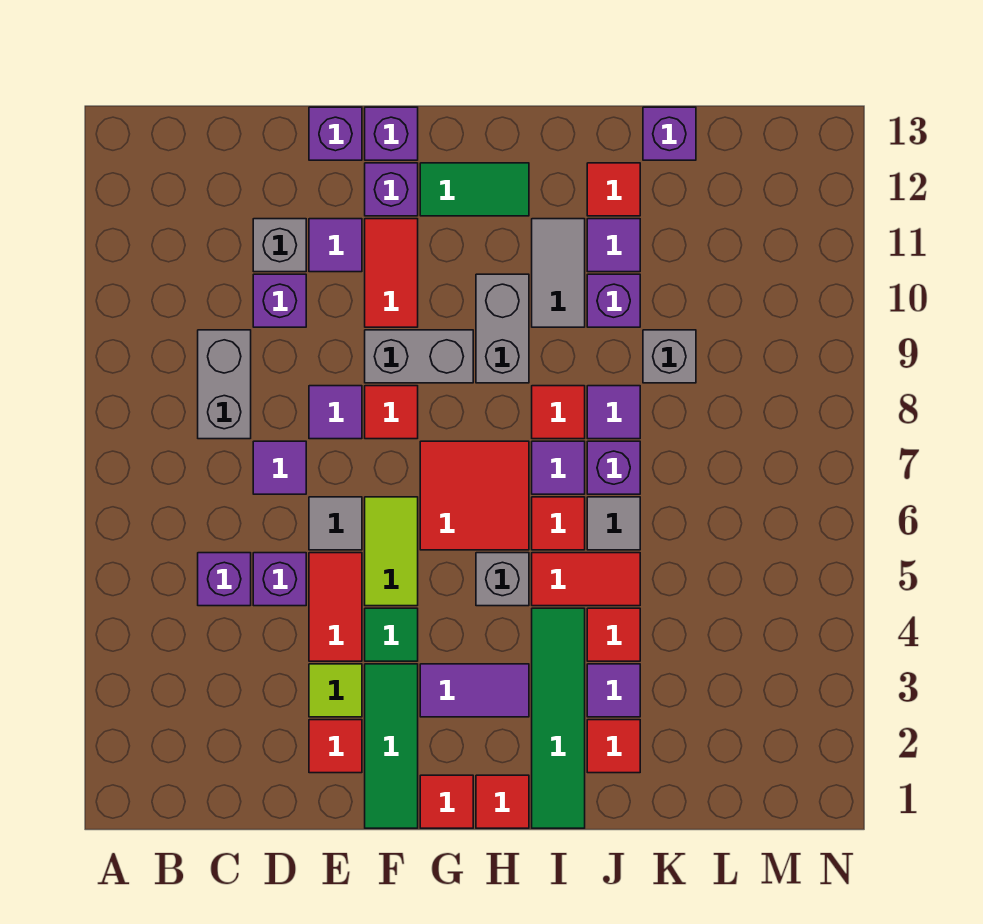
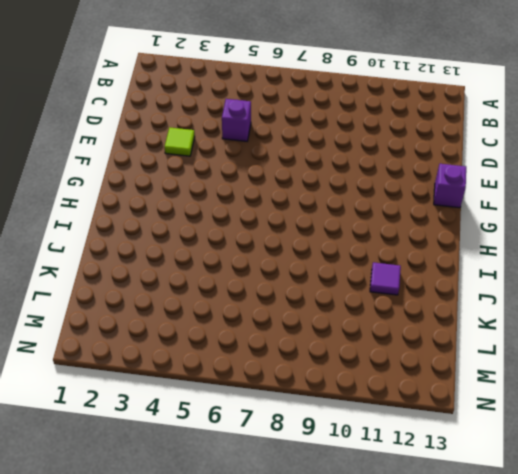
none -> purple brick C5 level 1
none -> grey brick C8:C9 level 1
none -> purple tile D7 level 1
none -> purple brick D10 level 1

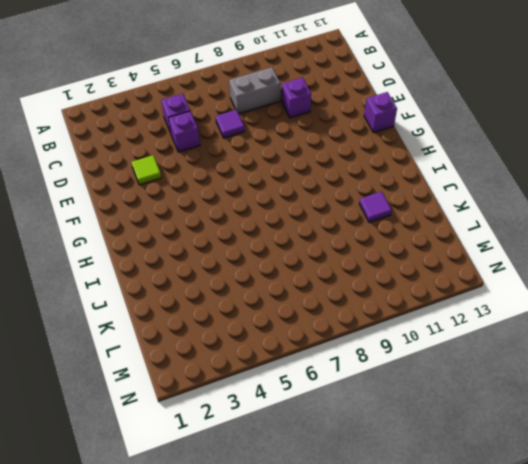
none -> grey brick D11 level 1
none -> red tile E2 level 1
none -> red tile E4:E5 level 1
none -> grey tile E6 level 1

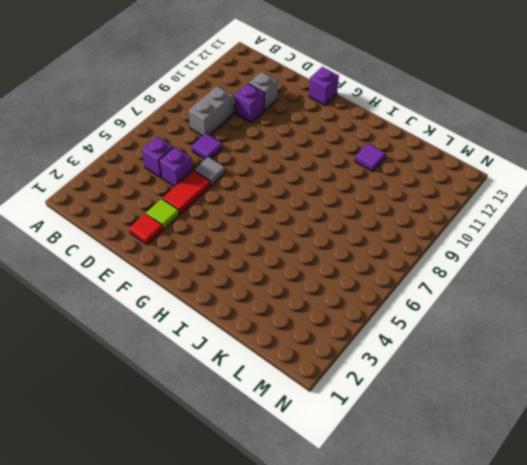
none -> purple tile E8 level 1
none -> purple tile E11 level 1
none -> purple brick E13 level 1
none -> green tile F1:F3 level 1

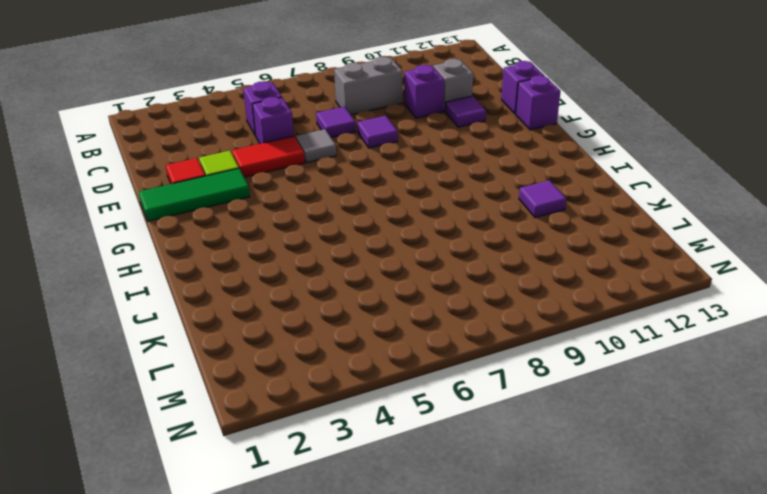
none -> green tile F4 level 1
none -> lime tile F5:F6 level 1
none -> red tile F8 level 1
none -> grey brick F9:G9 level 1

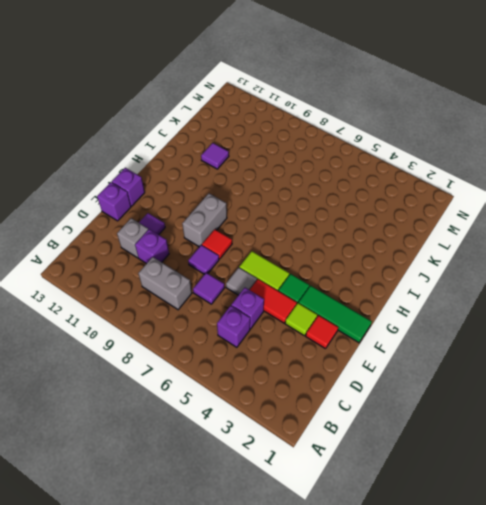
none -> red tile F10:F11 level 1
none -> purple brick F12 level 1
none -> red tile G1 level 1
none -> purple tile G3:H3 level 1

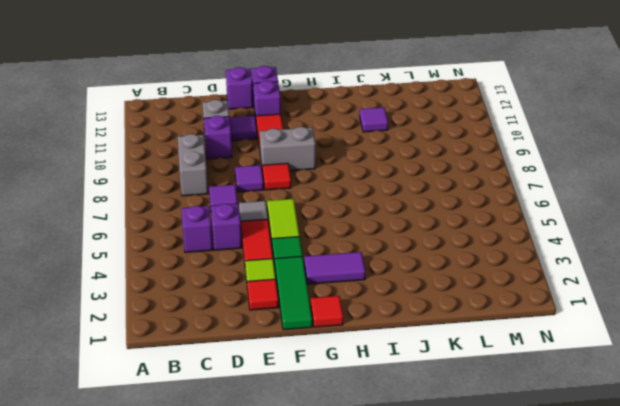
none -> red tile G6:H7 level 1
none -> green tile G12:H12 level 1
none -> red tile H1 level 1
none -> grey brick H5 level 1

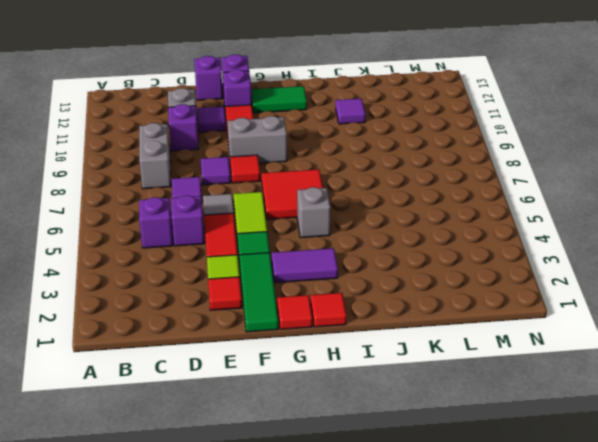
none -> grey brick H9:H10 level 1
none -> green tile I1:I4 level 1
none -> red tile I5:J5 level 1
none -> red tile I6 level 1

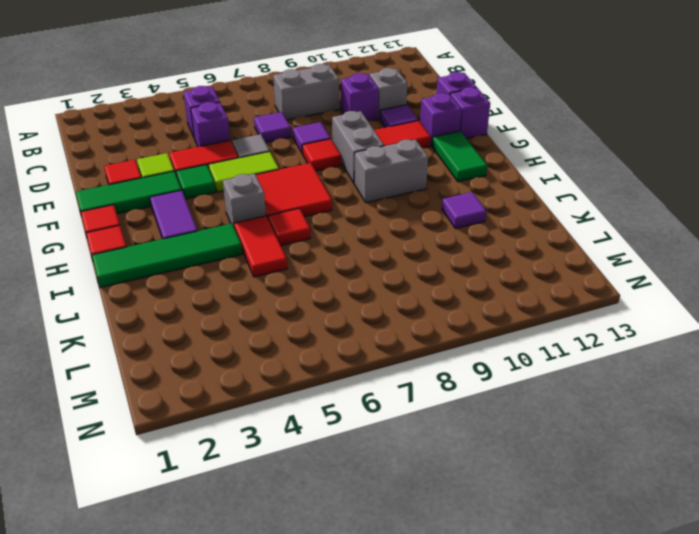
none -> purple tile I7 level 1
none -> red tile I8 level 1
none -> grey tile I10:I11 level 1
none -> red tile J2 level 1

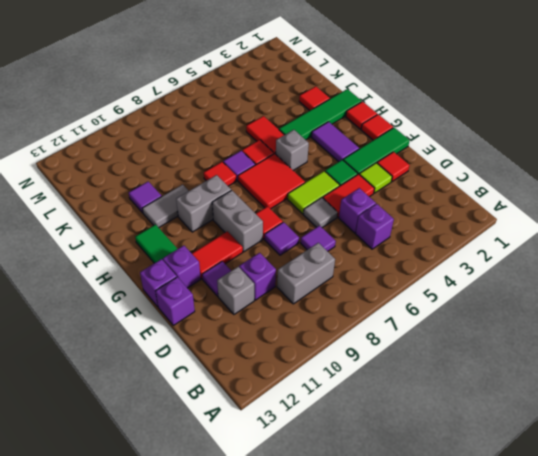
none -> purple tile J3 level 1
none -> red tile J4 level 1
none -> grey tile J6 level 1
none -> purple brick J7 level 1

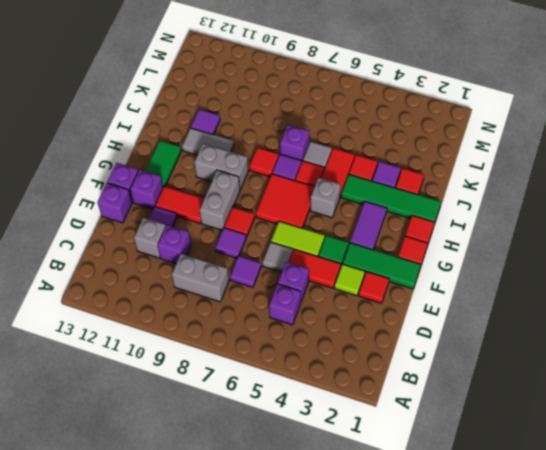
none -> purple tile J8 level 1
none -> purple brick J10 level 1
none -> red tile J12 level 1
none -> grey brick K9 level 1

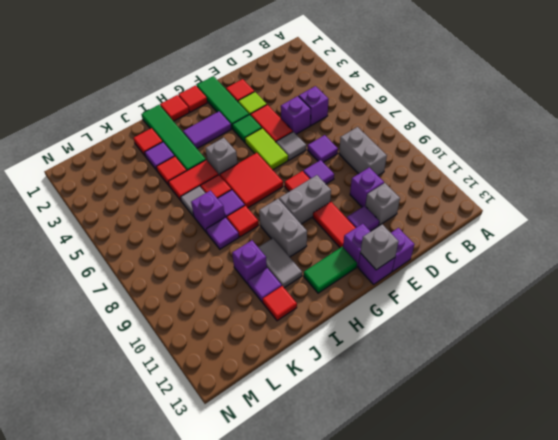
grey brick F13 level 2 -> grey brick K9 level 1
none -> purple brick K13 level 1

